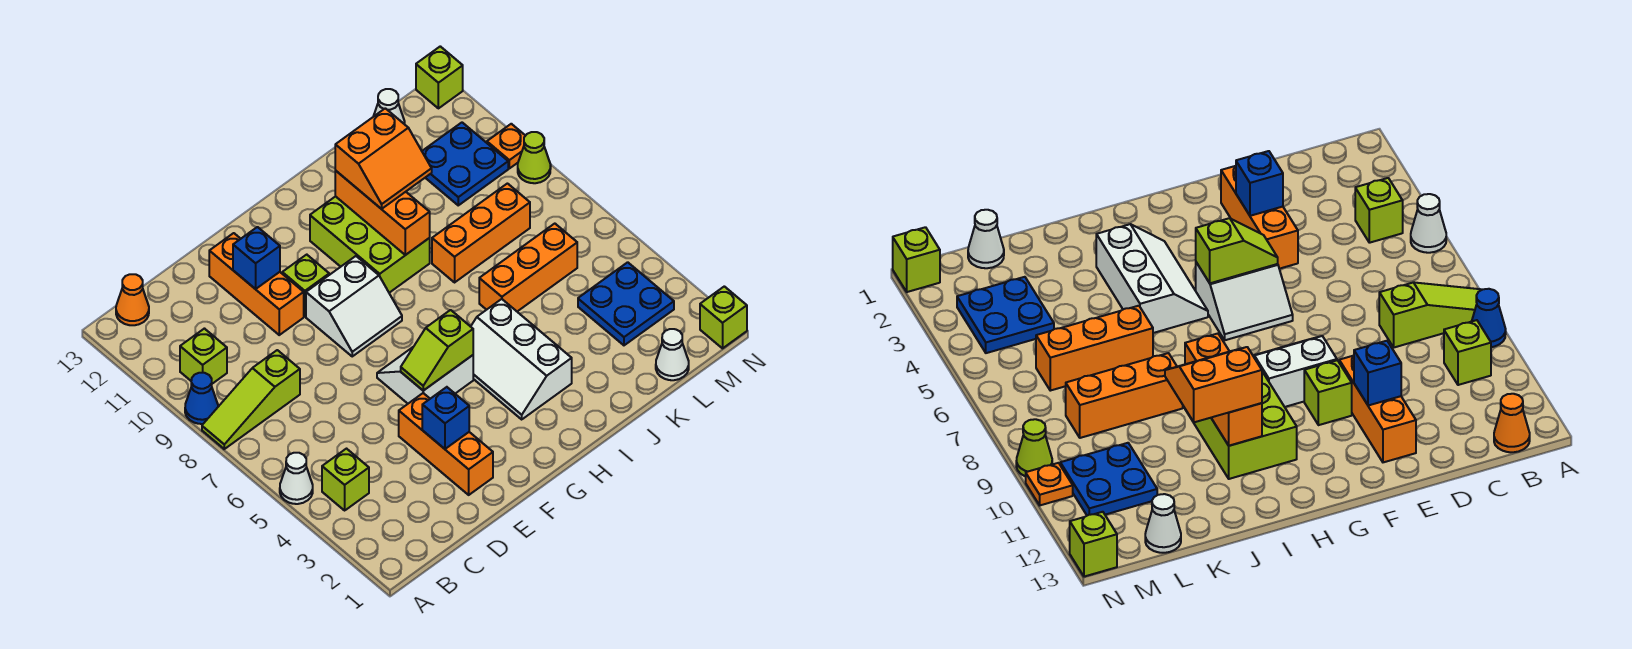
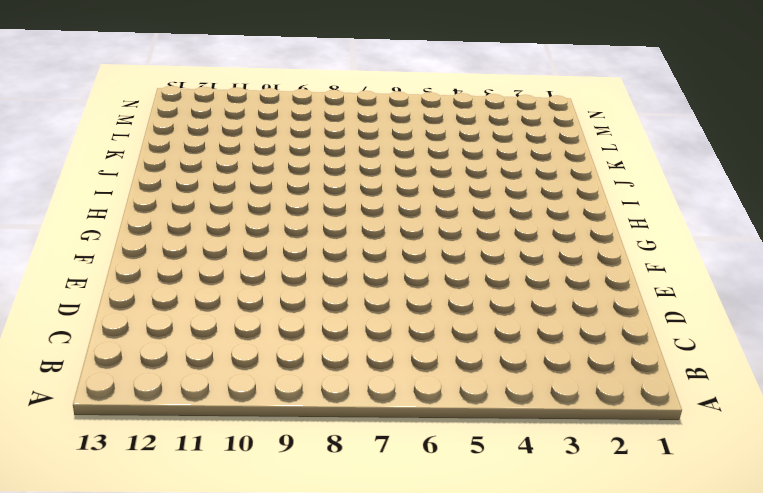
none -> white cone A5 level 1
none -> lime slope A8:C8 level 1 top C
none -> blue cone A9 level 1

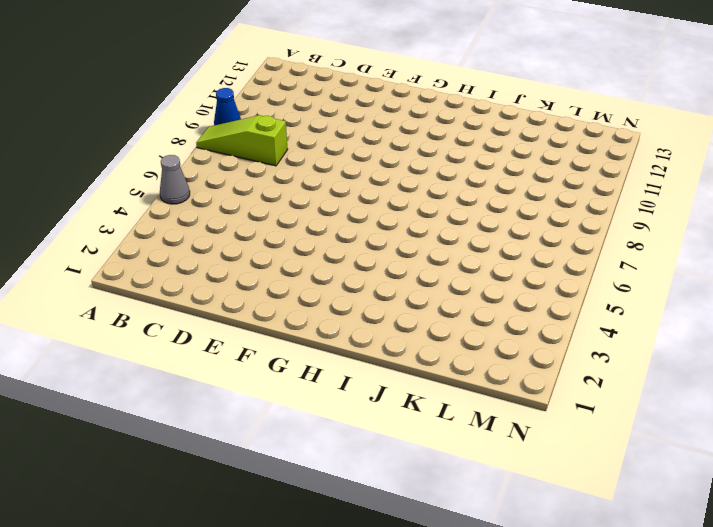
grey cone A5 level 1 -> white cone A5 level 1
none -> lime brick B4 level 1
none -> lime brick B10 level 1
none -> orange cone B13 level 1

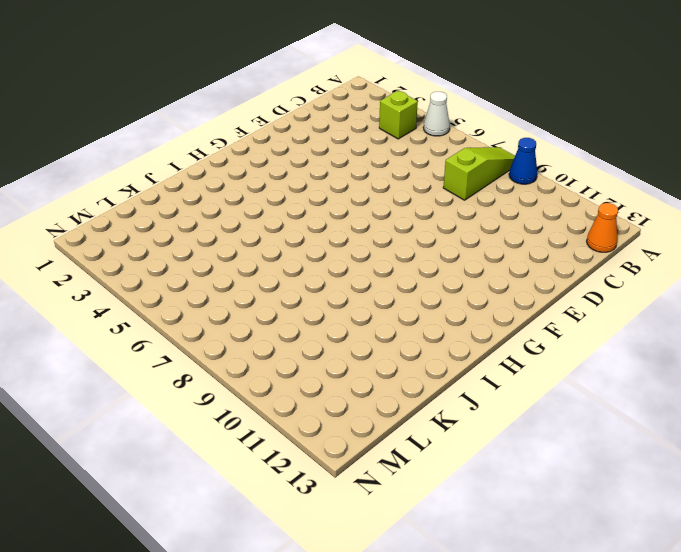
none -> lime brick B10 level 1
none -> orange brick E2:E4 level 1
none -> orange brick E10:E12 level 1

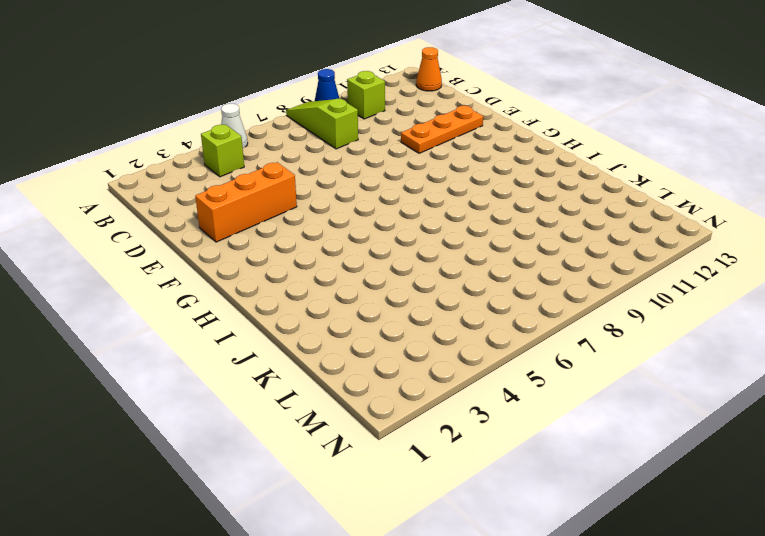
orange plate E10:E12 level 1 -> orange brick E10:E12 level 1
none -> white slope F5:G6 level 1 top 5
none -> white slope F8:G9 level 1 top 9
none -> lime brick F10 level 1

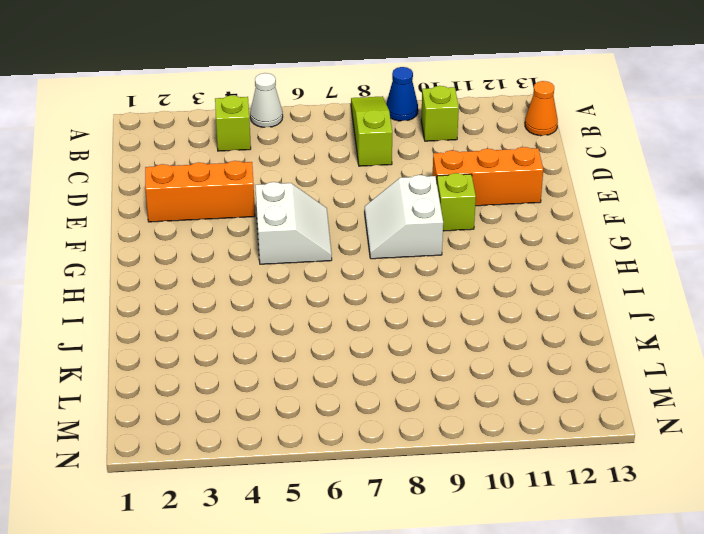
none -> white slope H3:I5 level 1 top I
none -> lime brick H9:I11 level 1
none -> orange brick J6:L6 level 1

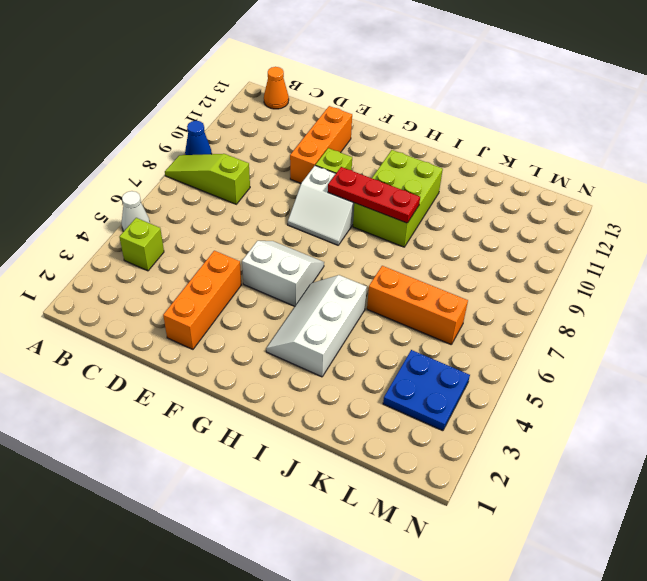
red plate G9:I9 level 2 -> orange brick I9:I11 level 2
none -> lime brick B10 level 1
none -> orange brick J8:L8 level 1
none -> white cone L1 level 1

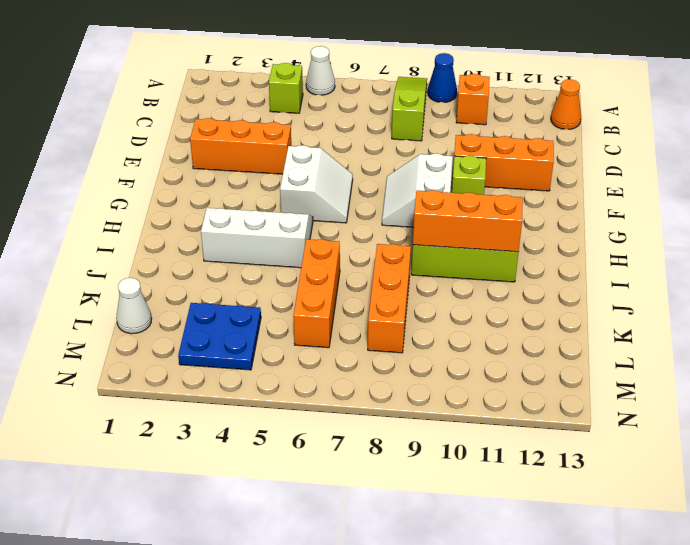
orange brick B10 level 1 -> lime brick B10 level 1
none -> blue plate L10:M11 level 1
none -> white cone L13 level 1
none -> lime brick N1 level 1

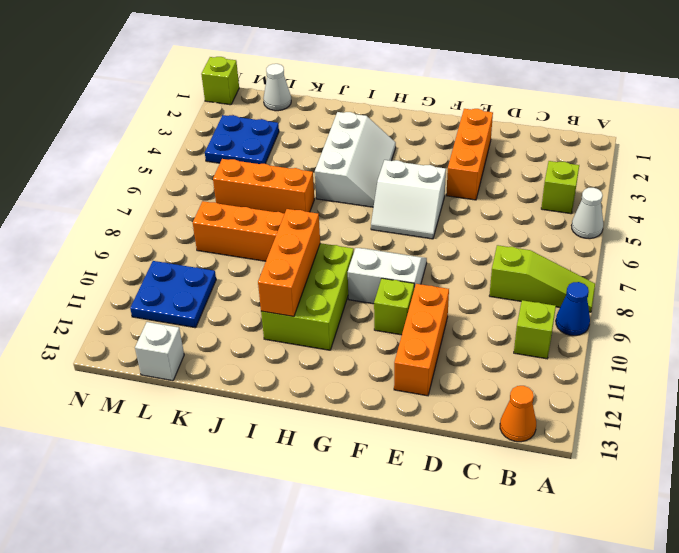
white brick L13 level 1 -> white cone L13 level 1
none -> lime cone N9 level 1
none -> orange plate N10 level 1
none -> lime brick N13 level 1

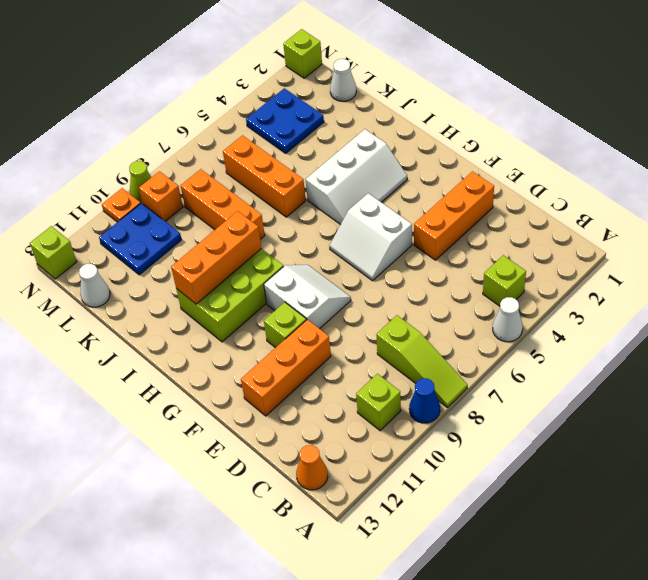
orange brick M9 level 1 -> none
none -> blue brick E3 level 2
none -> blue brick E11 level 2
none -> lime slope F5:G5 level 2 top G

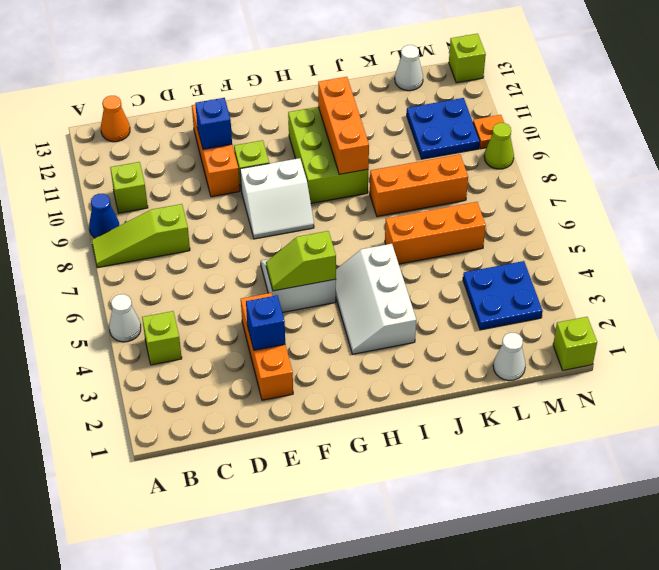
none -> orange slope I10:J11 level 3 top 11

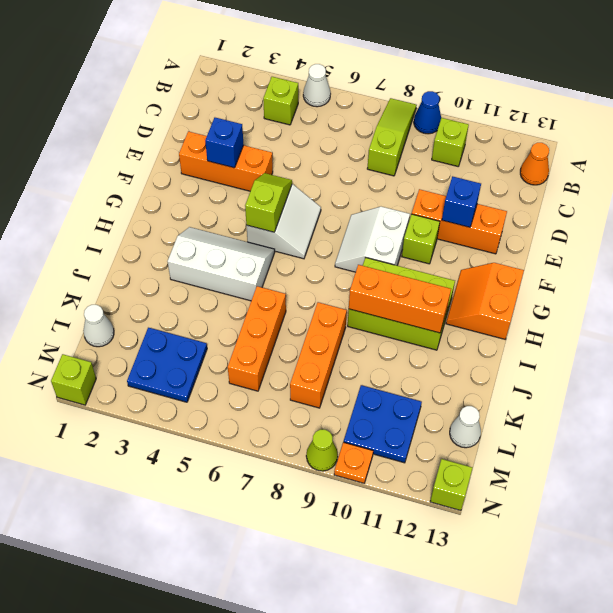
orange slope G12:H13 level 1 top 13 -> orange slope I10:J11 level 3 top 11

